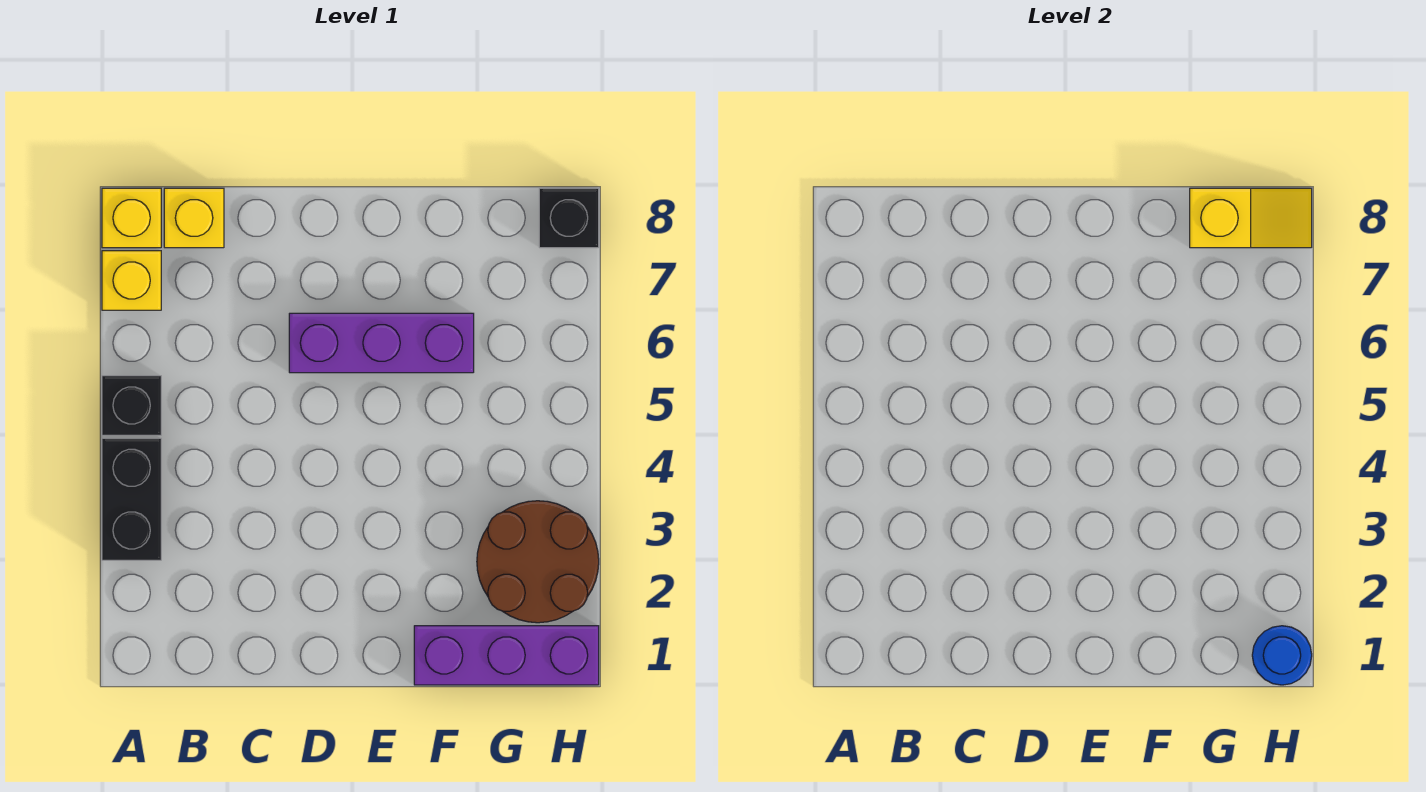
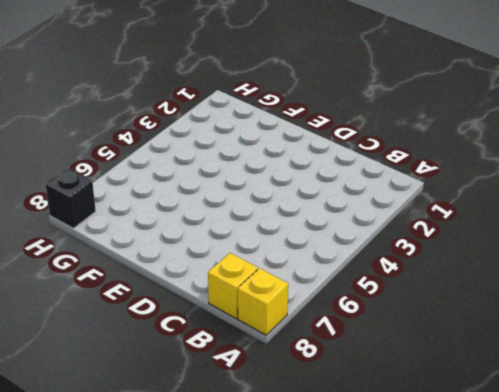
none -> black brick A3:A4 level 1
none -> black brick A5 level 1

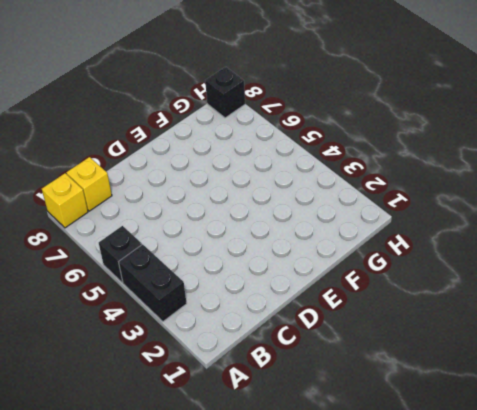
none -> yellow brick A7 level 1
none -> purple brick D6:F6 level 1

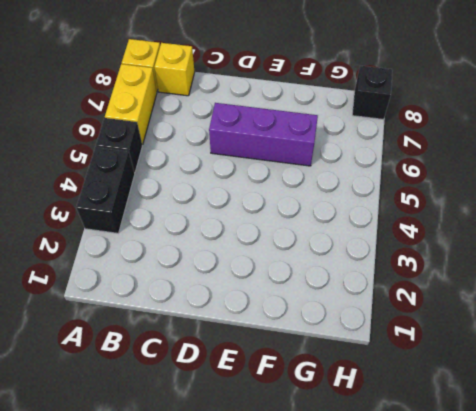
yellow brick A6:A7 level 1 -> yellow brick A7 level 1
none -> purple brick F1:H1 level 1
none -> brown round brick G2:H3 level 1

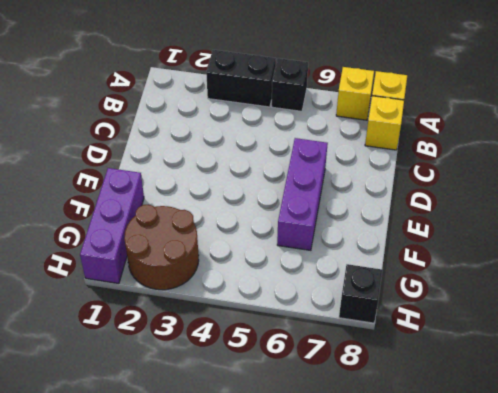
none -> yellow slope G8:H8 level 2 top G
none -> blue round brick H1 level 2

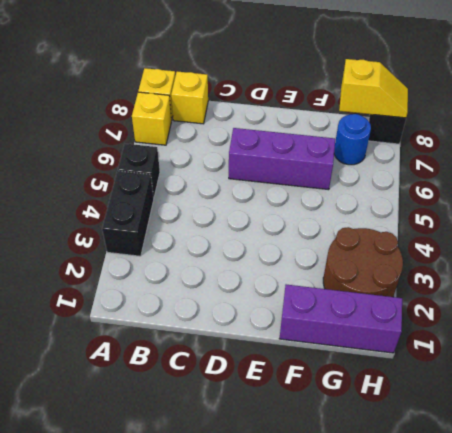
blue round brick G7 level 1 -> blue round brick H1 level 2

